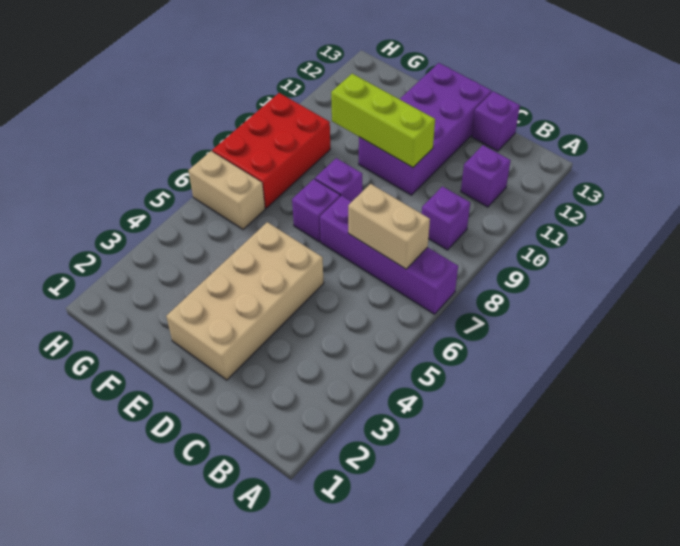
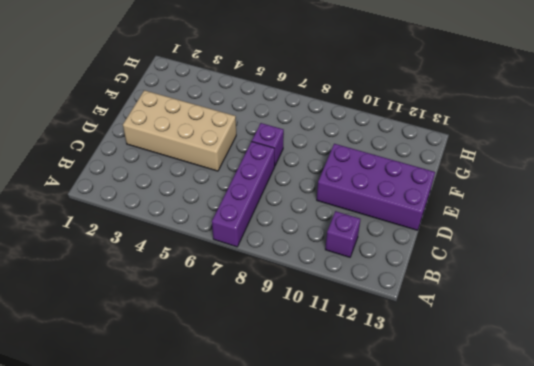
none -> purple brick B9 level 1
none -> purple brick C13 level 1
none -> purple brick E8 level 1

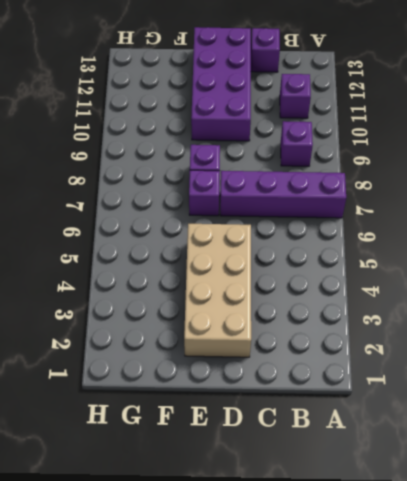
none -> tan brick G6:H6 level 1
none -> red brick G7:H9 level 1
none -> tan brick B7:C7 level 2

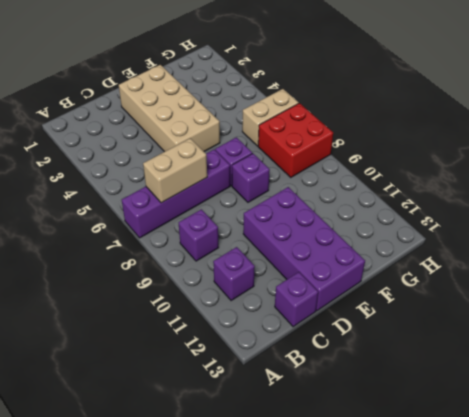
red brick G7:H8 level 1 -> red brick G7:H9 level 1
none -> lime brick D10:F10 level 2

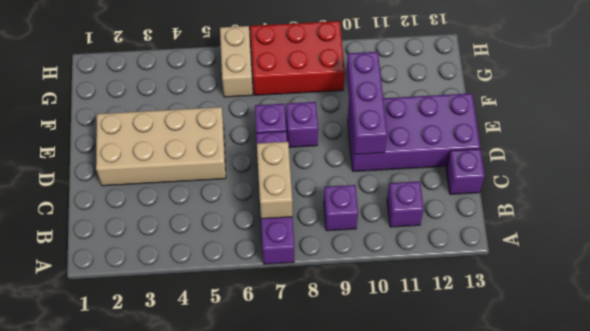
purple brick D10:F10 level 2 -> lime brick D10:F10 level 2

